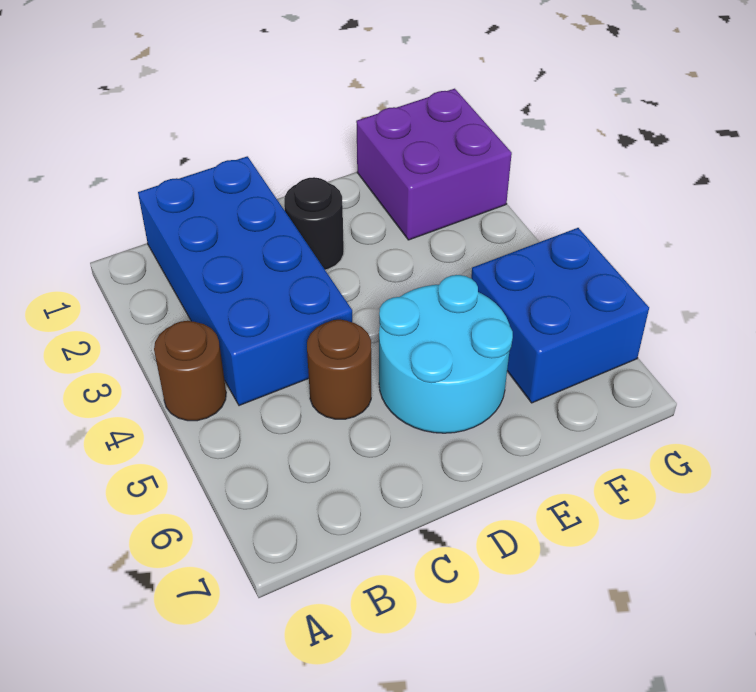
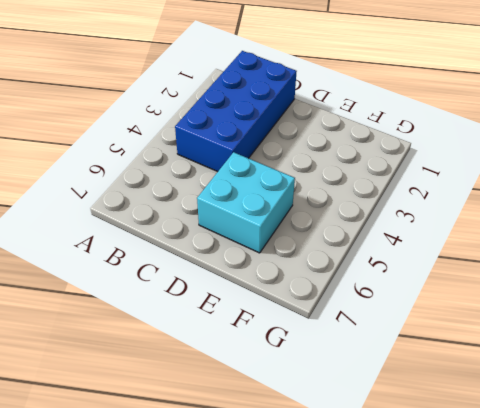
cyan brick D5:E6 level 1 -> cyan round brick D5:E6 level 1
none -> brown round brick A4 level 1
none -> brown round brick C5 level 1

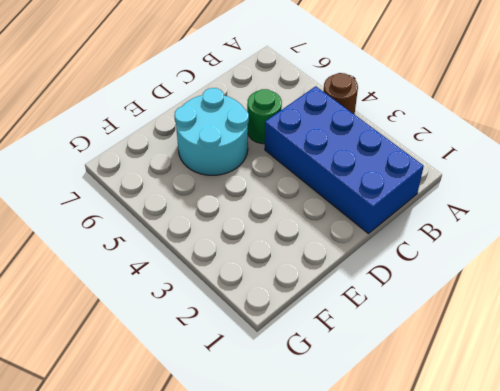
green round brick C5 level 1 -> brown round brick C5 level 1
none -> black round brick D2 level 1
none -> purple brick F1:G2 level 1

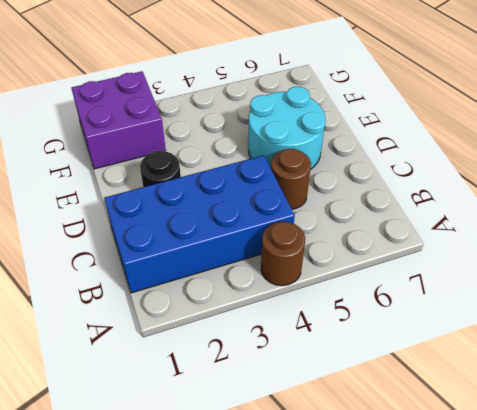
none -> blue brick F5:G6 level 1

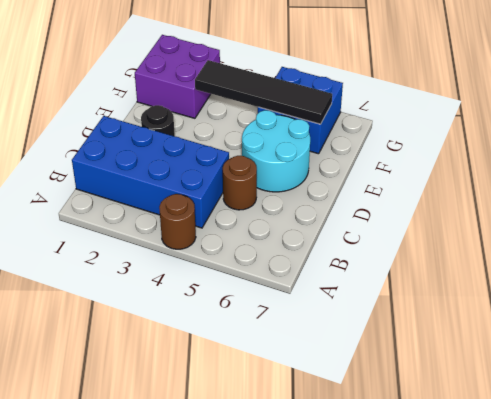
black tile F3:F6 level 2 -> none

